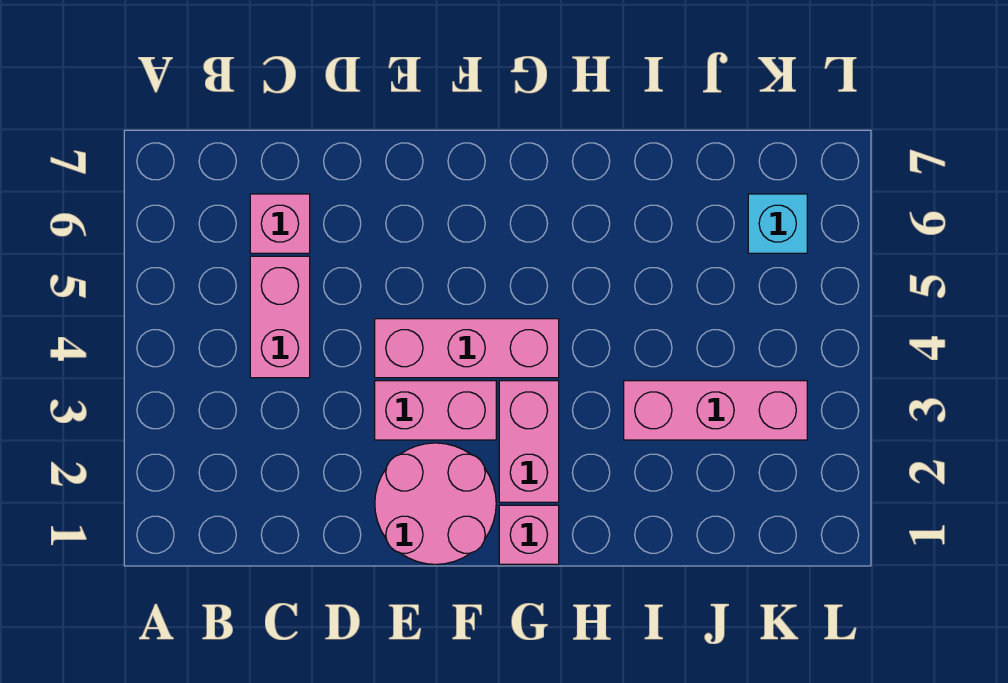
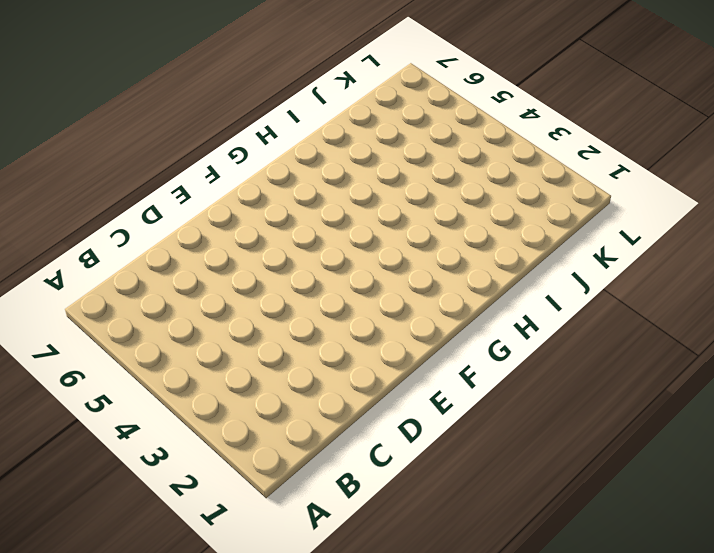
none -> pink brick C4:C5 level 1
none -> pink brick C6 level 1

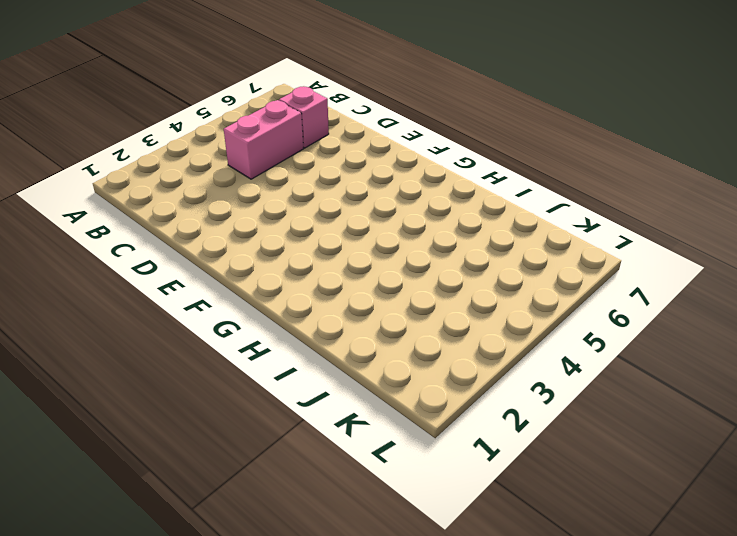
none -> pink round brick E1:F2 level 1
none -> pink brick E3:F3 level 1

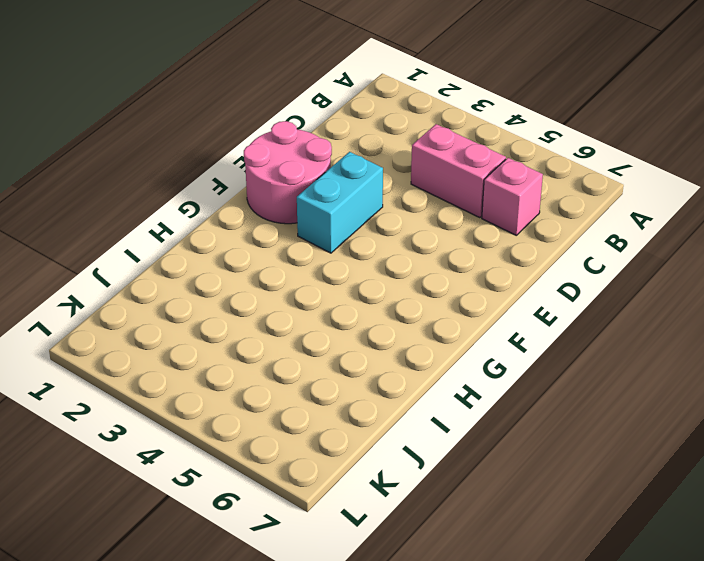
cyan brick E3:F3 level 1 -> pink brick E3:F3 level 1
none -> pink brick E4:G4 level 1
none -> pink brick G1 level 1

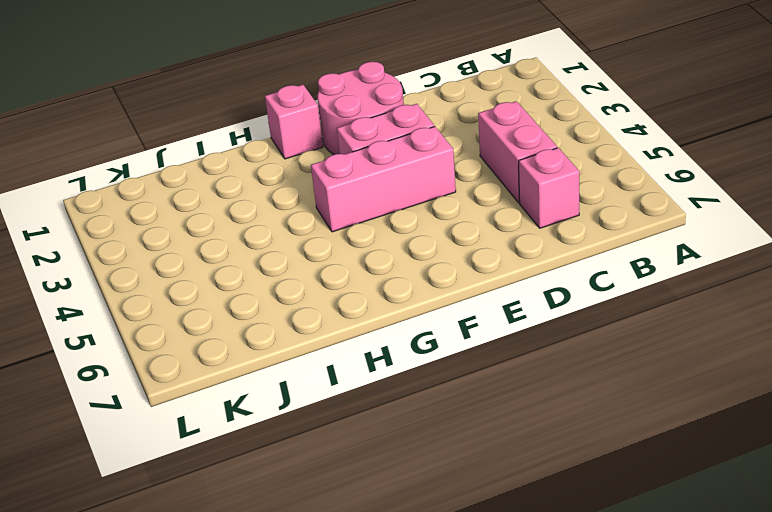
none -> pink brick G2:G3 level 1
none -> pink brick I3:K3 level 1

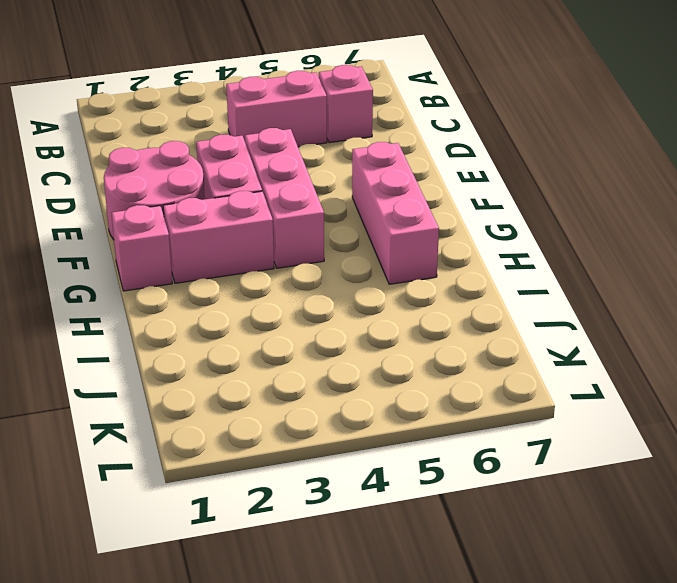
pink brick F6:H6 level 1 -> pink brick I3:K3 level 1
none -> cyan brick K6 level 1

